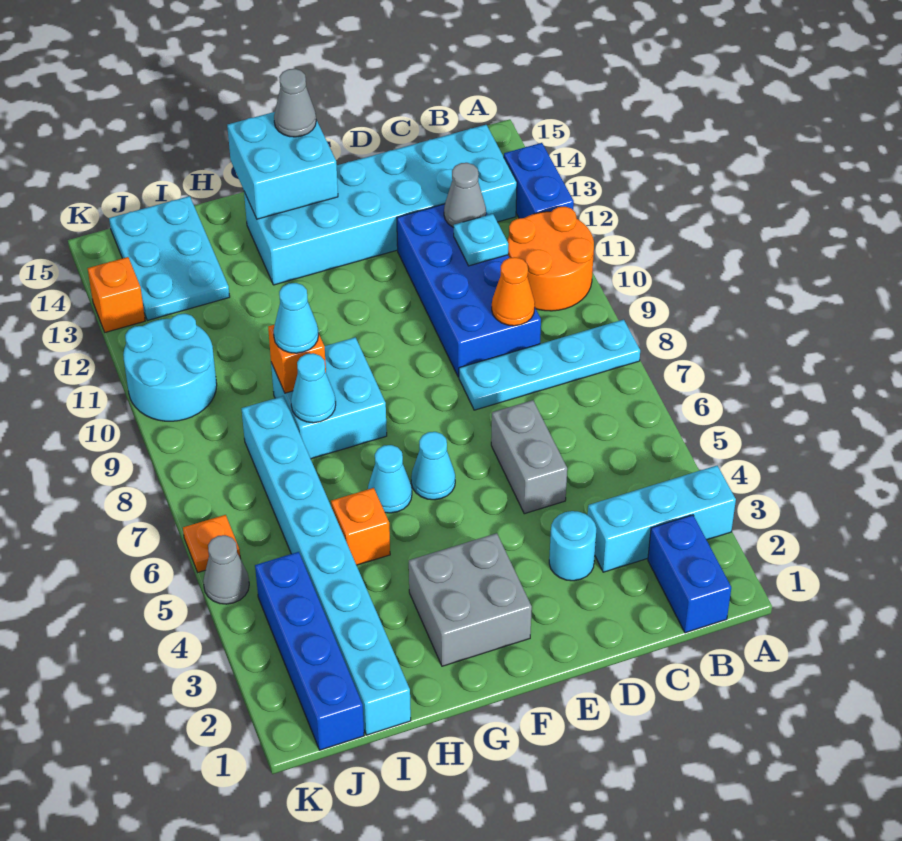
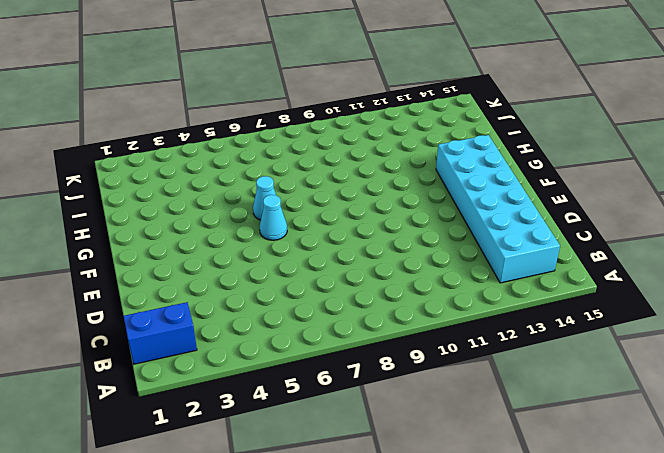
none -> cyan brick A3:C3 level 1
none -> cyan plate A8:D8 level 1
none -> orange round brick A10:B11 level 1

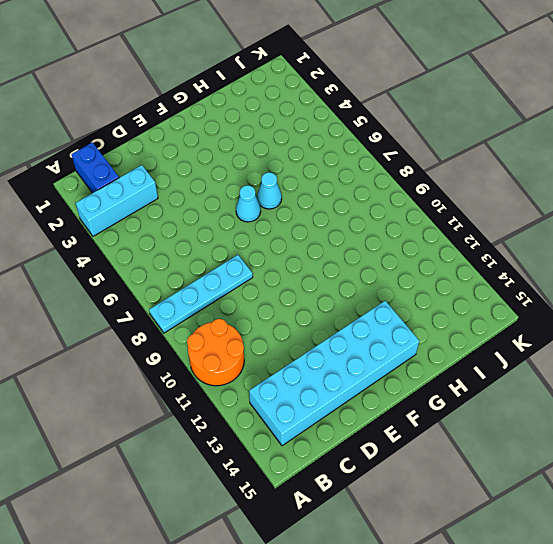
none -> blue brick A12:A13 level 1
none -> blue brick C9:D12 level 1
none -> cyan round brick D3 level 1

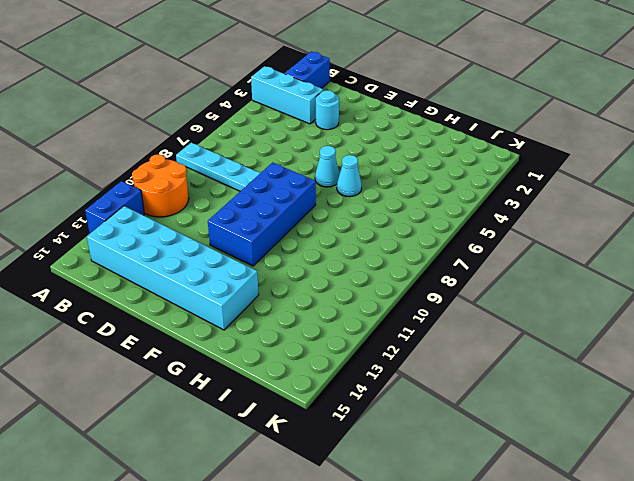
blue brick E8:F11 level 1 -> blue brick C9:D12 level 1
none -> grey brick D5:D6 level 1
none -> grey brick F2:G3 level 1
none -> cyan brick G8:H9 level 1

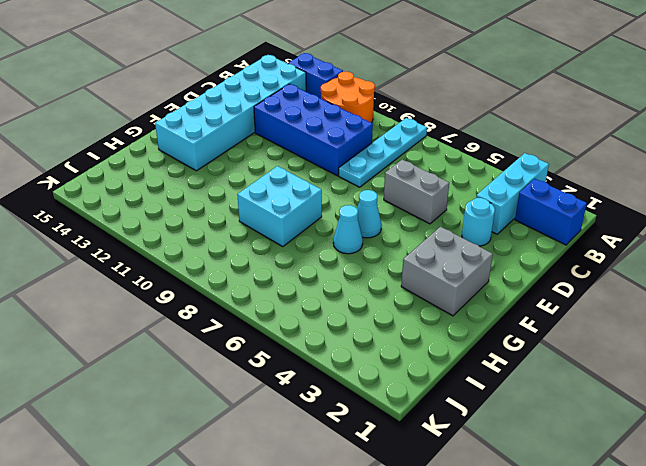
none -> orange brick H5 level 1
none -> cyan brick I1:I8 level 1
none -> cyan plate I13:J15 level 1

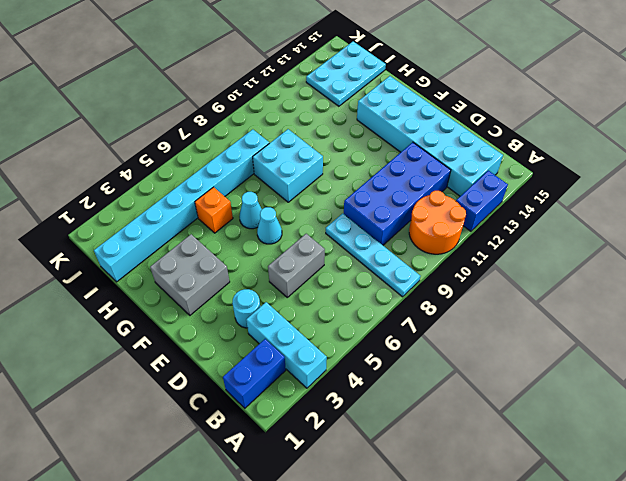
none -> blue brick J1:J4 level 1
none -> cyan round brick J10:K11 level 1
none -> grey cone K5 level 1

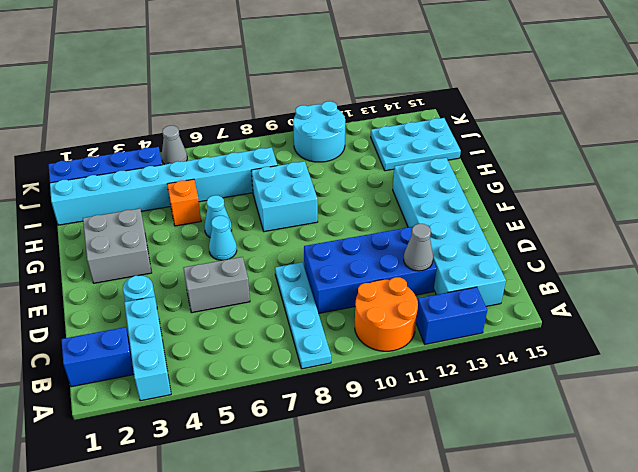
none -> orange plate K6 level 1
none -> orange brick K13 level 1
none -> orange cone C9 level 2

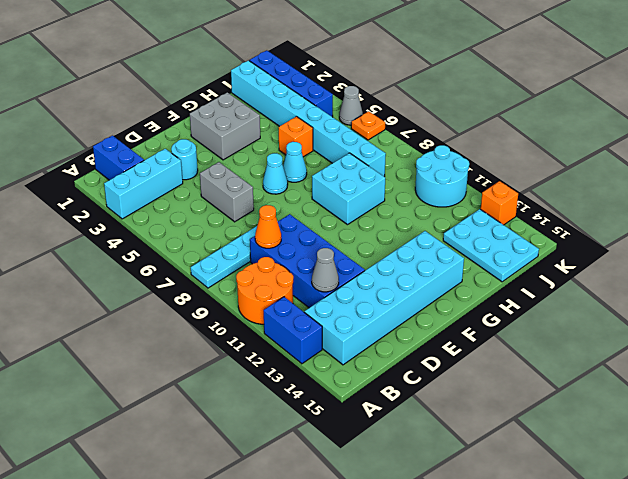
none -> cyan plate C11 level 2
none -> cyan brick F14:G15 level 2
none -> cyan cone H8 level 2

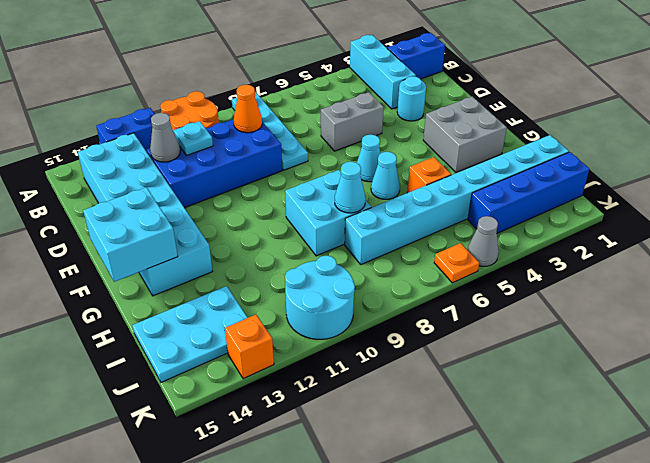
none -> orange brick H9 level 2
none -> grey cone F15 level 3
none -> cyan cone H9 level 3

